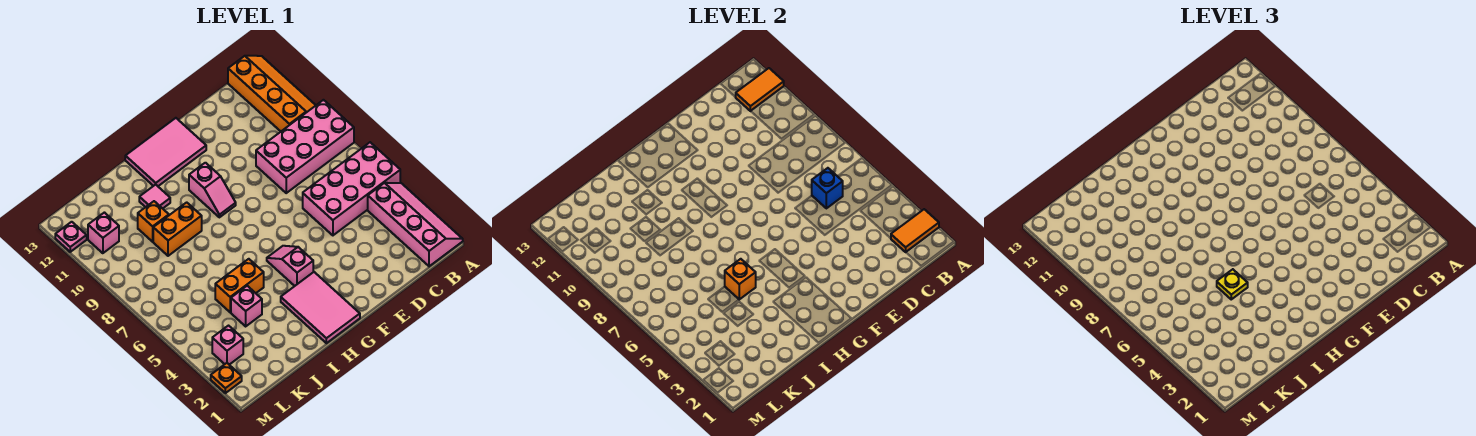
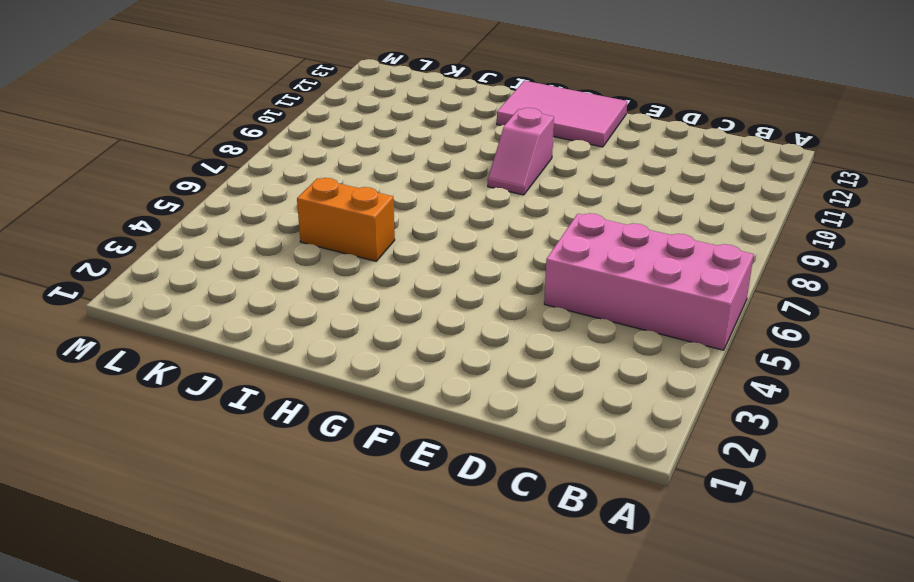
none -> pink slope A1:B4 level 1 top B
none -> pink brick A8:D9 level 1
none -> orange slope A10:B13 level 1 top B

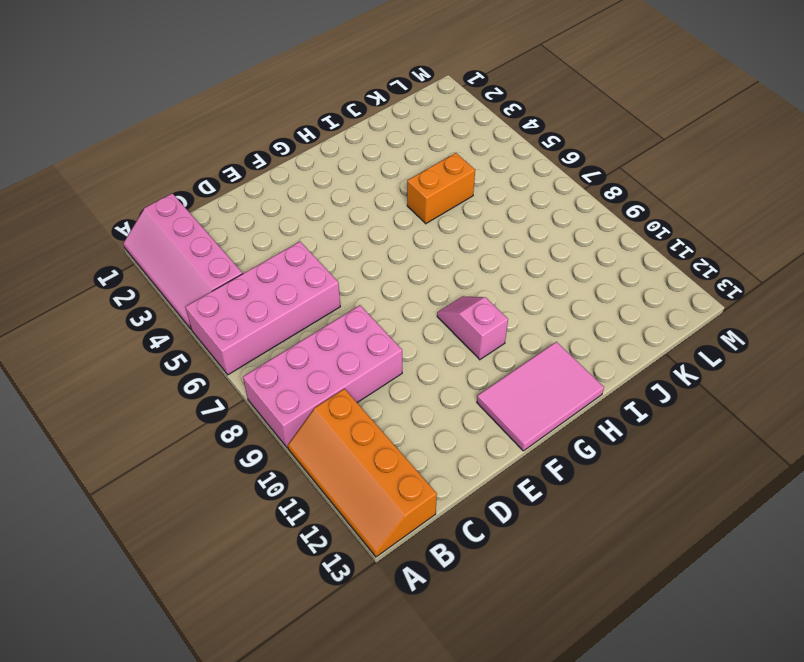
none -> pink tile G1:H3 level 1
none -> pink slope G4:G5 level 1 top 4
none -> orange brick I9:J9 level 1

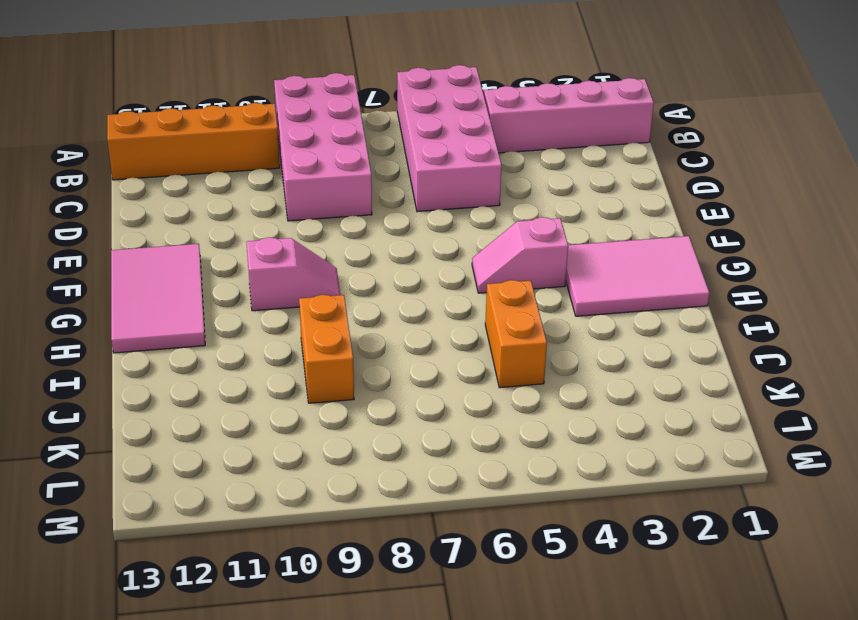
none -> pink tile I11 level 1
none -> pink brick J4 level 1
none -> orange brick J10 level 1

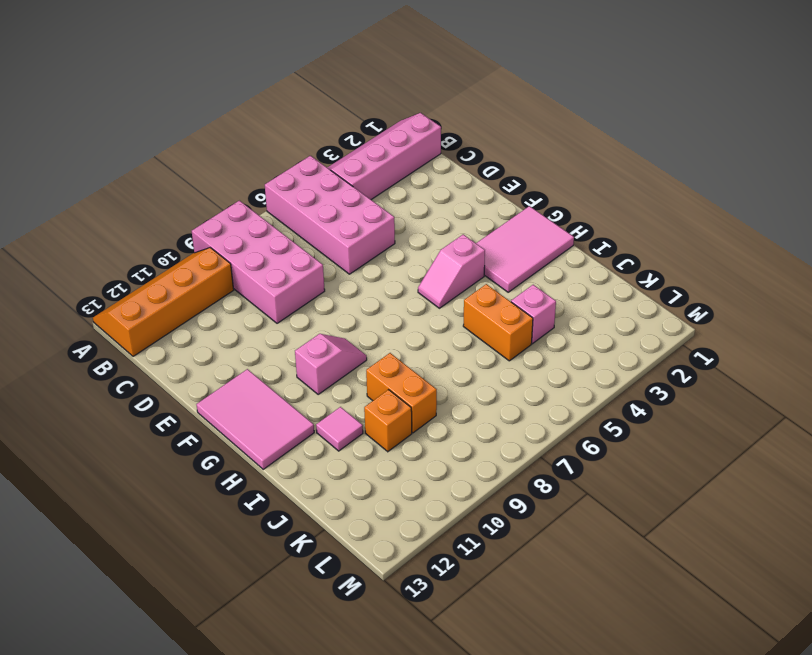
none -> pink brick L3 level 1
none -> pink brick L11 level 1
none -> orange plate M2 level 1

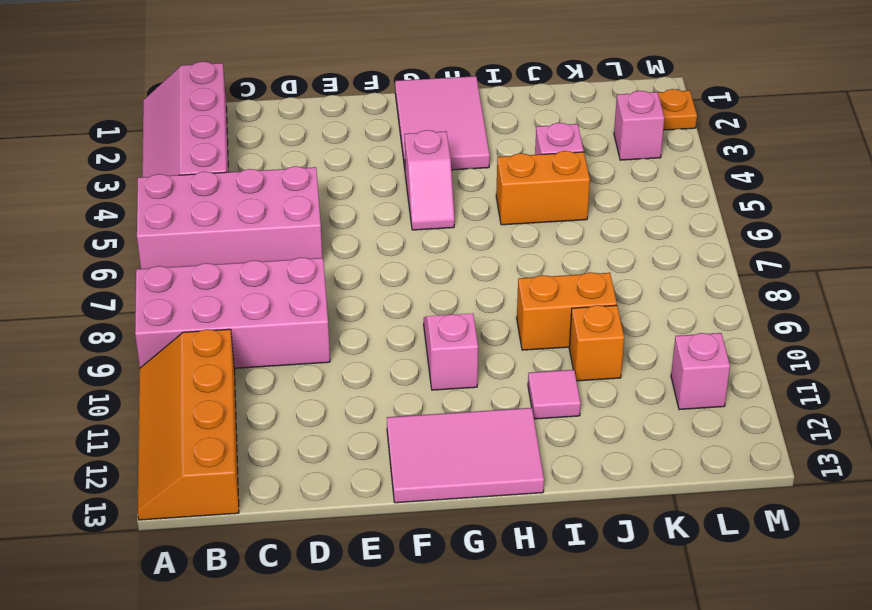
none -> pink plate M12 level 1
none -> orange tile A2:B2 level 2
none -> orange tile A12:B12 level 2

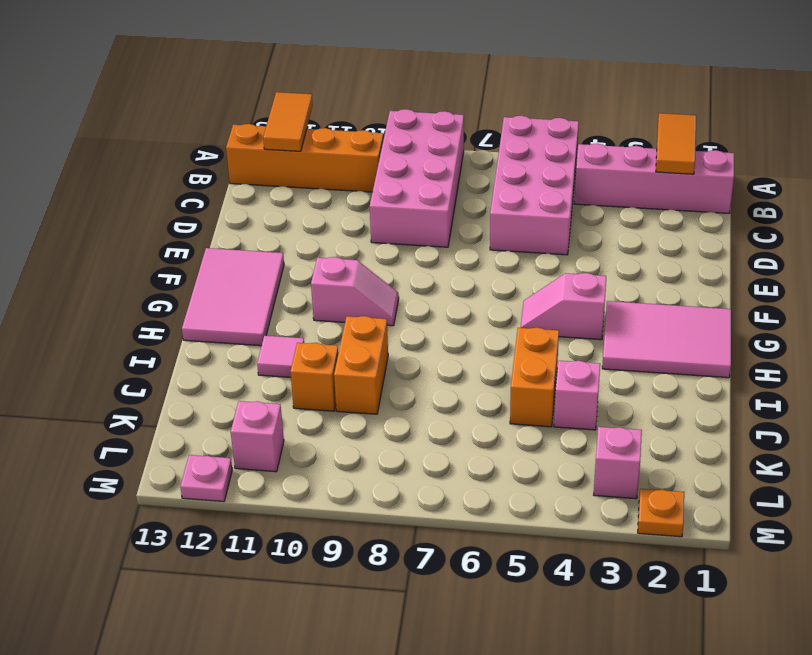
none -> blue brick C6 level 2
none -> orange brick I5 level 2
none -> yellow plate I5 level 3

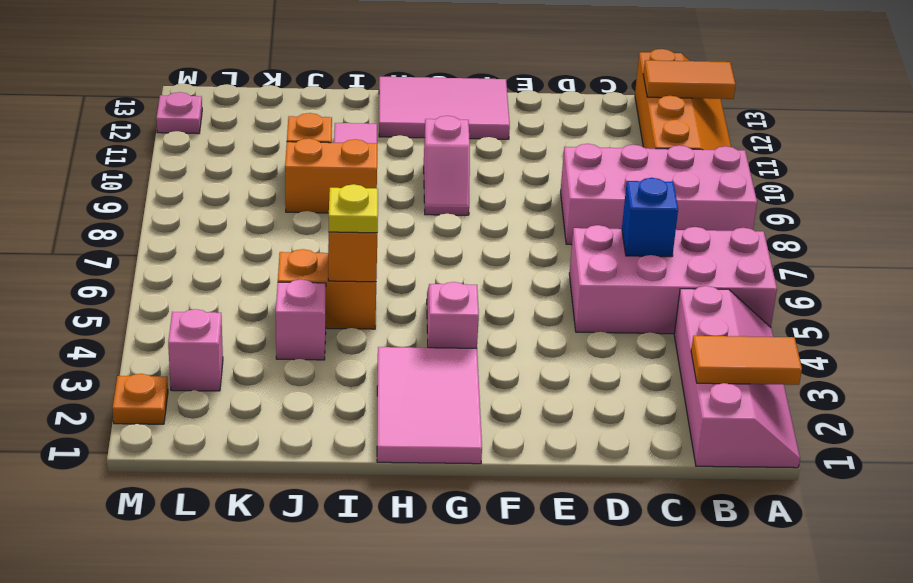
none -> pink brick L11 level 1

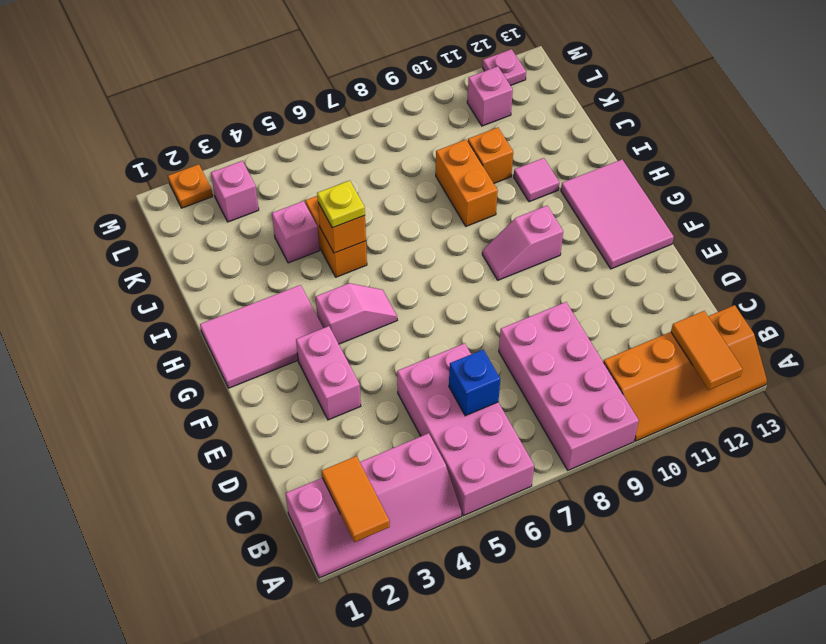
pink brick E3:F3 level 1 -> none

